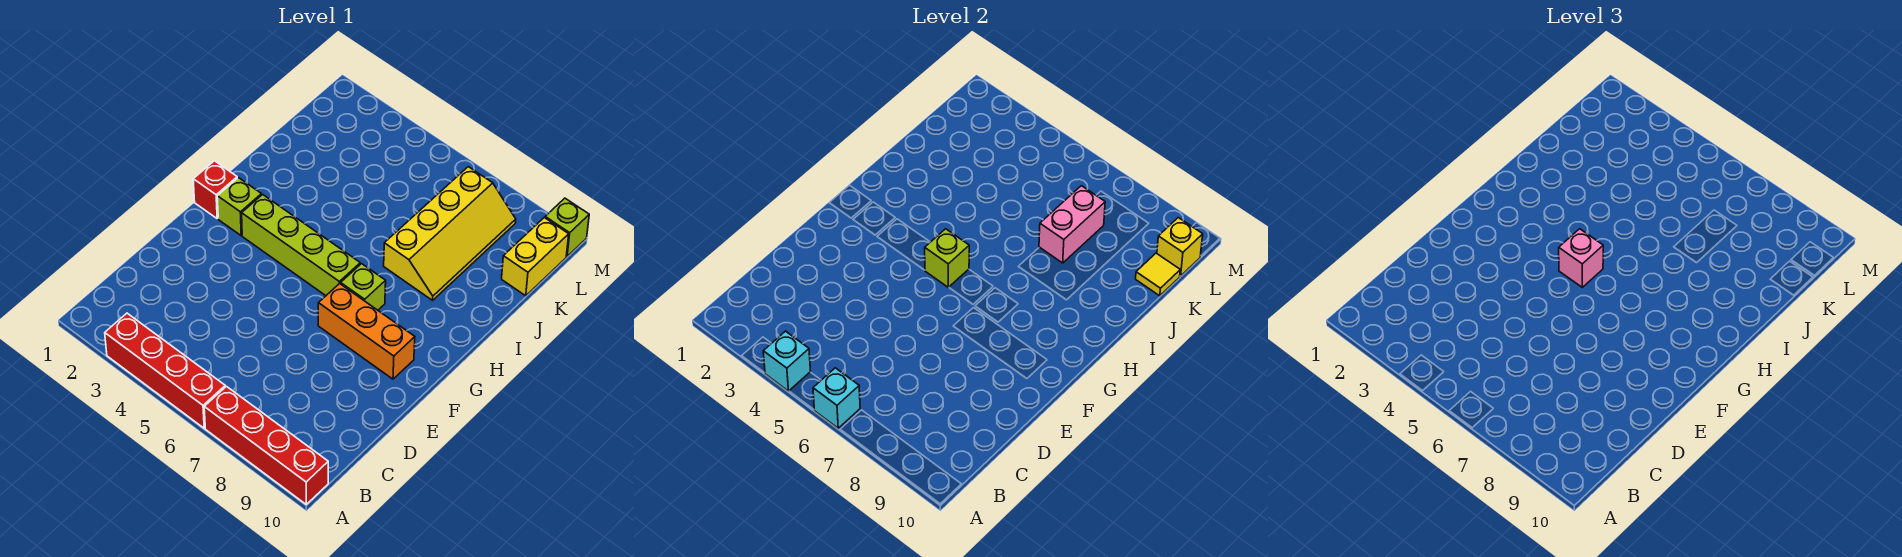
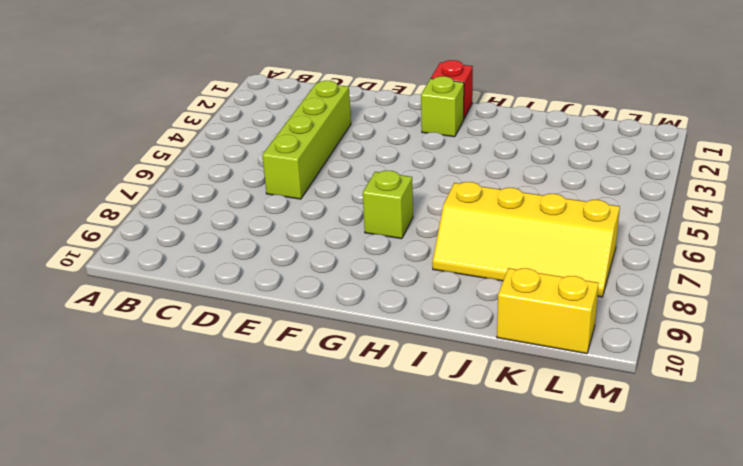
lime brick D3:D6 level 1 -> lime brick G3:G6 level 1
none -> red brick A3:A6 level 1
none -> red brick A7:A10 level 1
none -> orange brick F7:F9 level 1

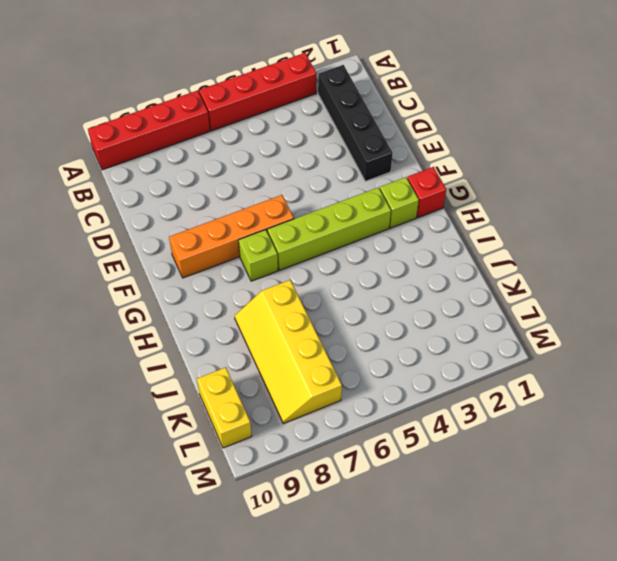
black brick B2:E2 level 1 -> none
orange brick F6:F9 level 1 -> orange brick F7:F9 level 1
none -> lime brick M10 level 1
none -> cyan brick A4 level 2
none -> cyan brick A6 level 2

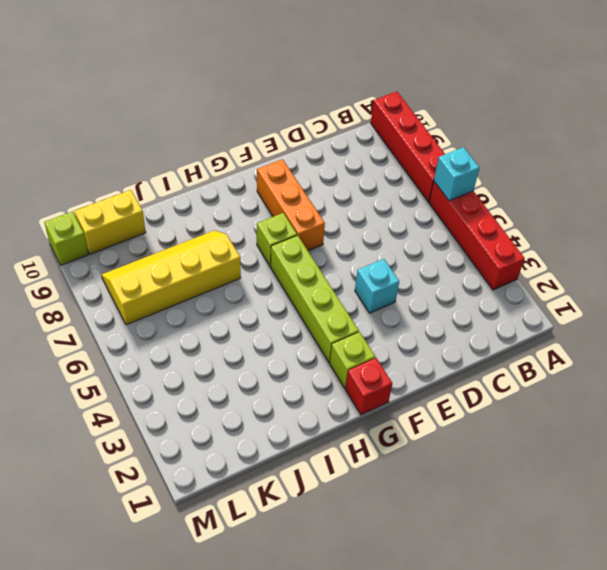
cyan brick E4 level 1 -> cyan brick A4 level 2
none -> lime brick G5 level 2
none -> pink brick J7:K7 level 2
none -> yellow tile K10 level 2

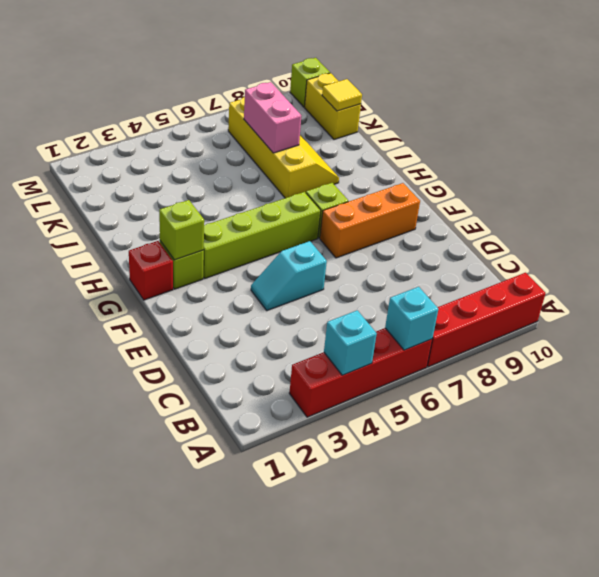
cyan slope E4:E5 level 1 top 5 -> none
lime brick G2 level 2 -> lime brick G5 level 2
none -> yellow brick L10 level 2
none -> pink brick G5 level 3

